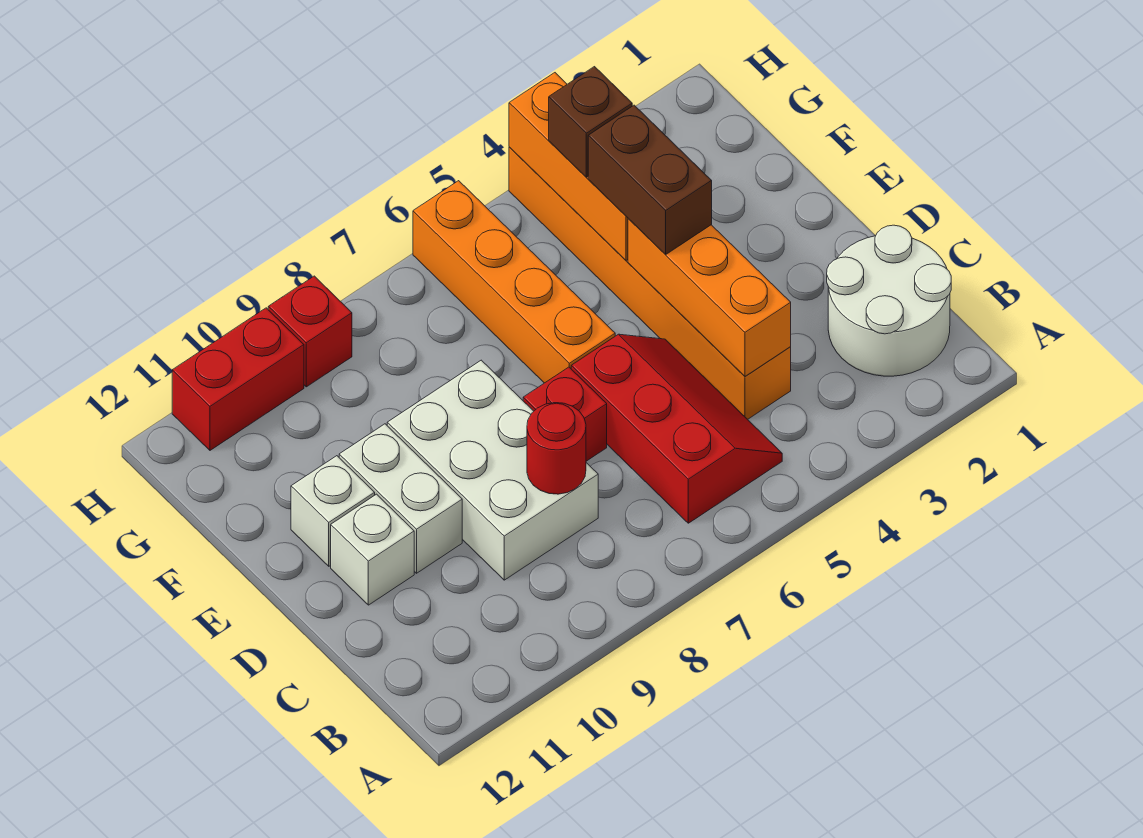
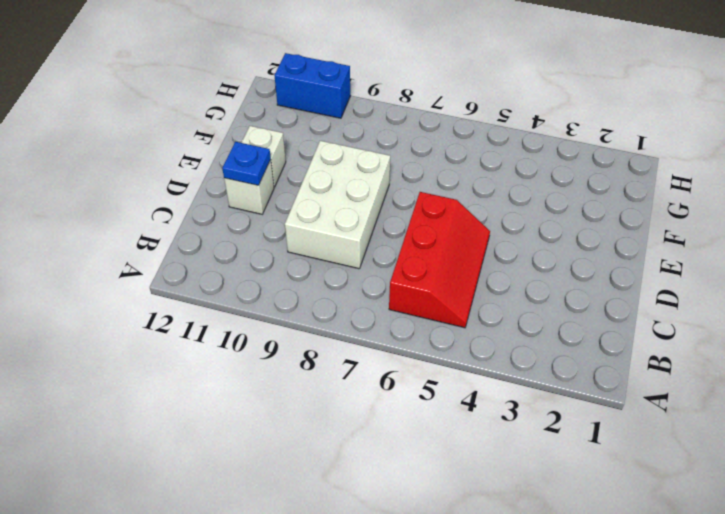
blue plate D11 level 2 -> none
blue brick H10:H11 level 1 -> red brick H10:H11 level 1
none -> white round brick B1:C2 level 1
none -> orange brick C4:H4 level 1
none -> red brick D7 level 1

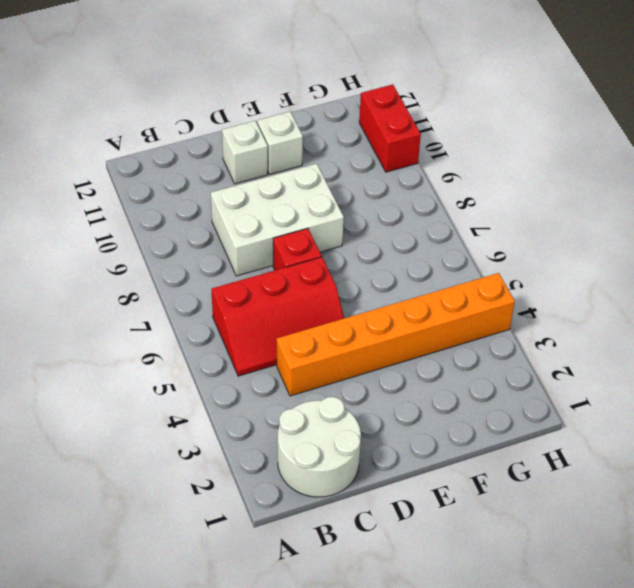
none -> white brick D10:E10 level 1
none -> orange brick E6:H6 level 1
none -> red brick H9 level 1

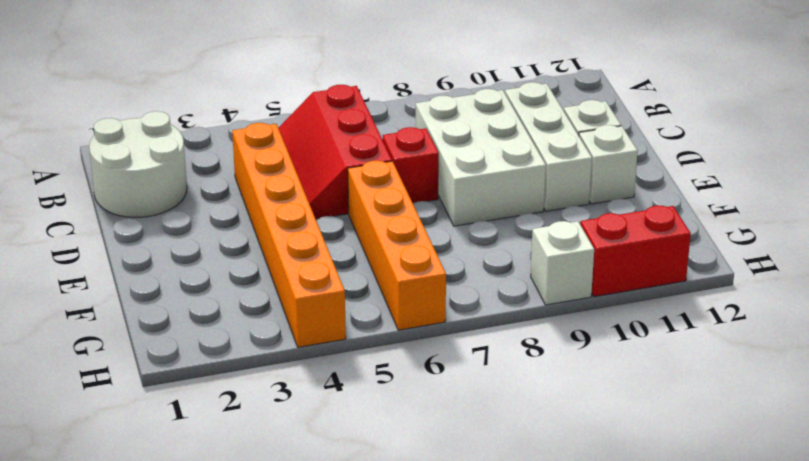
white brick C10:E10 level 1 -> white brick D10:E10 level 1
white brick H9 level 1 -> red brick H9 level 1
none -> orange brick C4:E4 level 2
none -> red round brick C8 level 2
none -> orange brick F4:H4 level 2

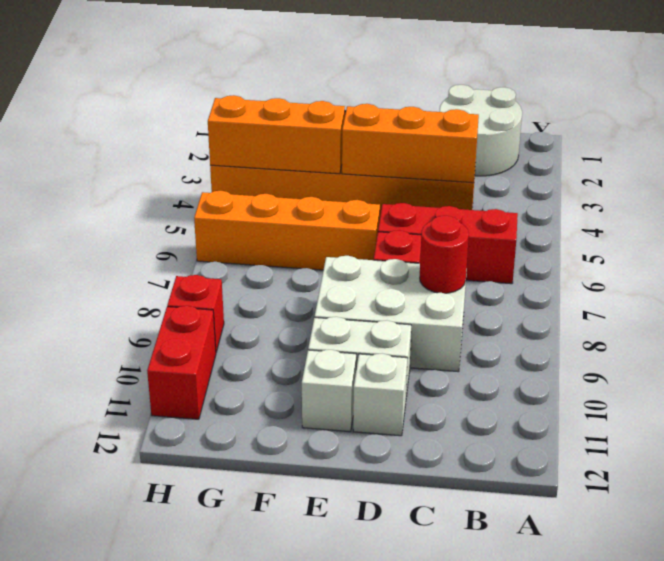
none -> brown brick E4:F4 level 3
none -> brown brick G4 level 3

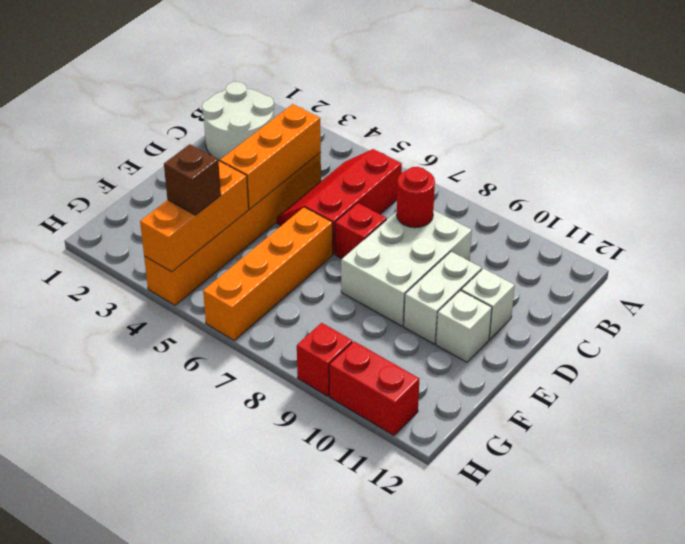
none -> brown brick E4:F4 level 3

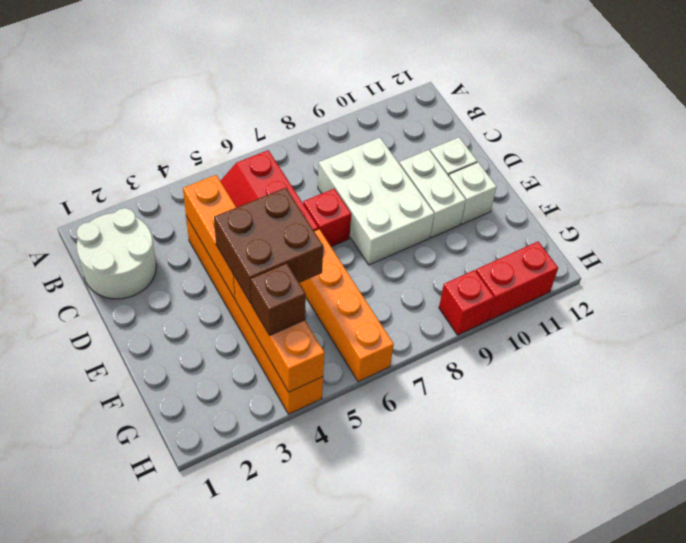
brown brick E4:F5 level 3 -> brown brick E4:F4 level 3
none -> red round brick C8 level 2

